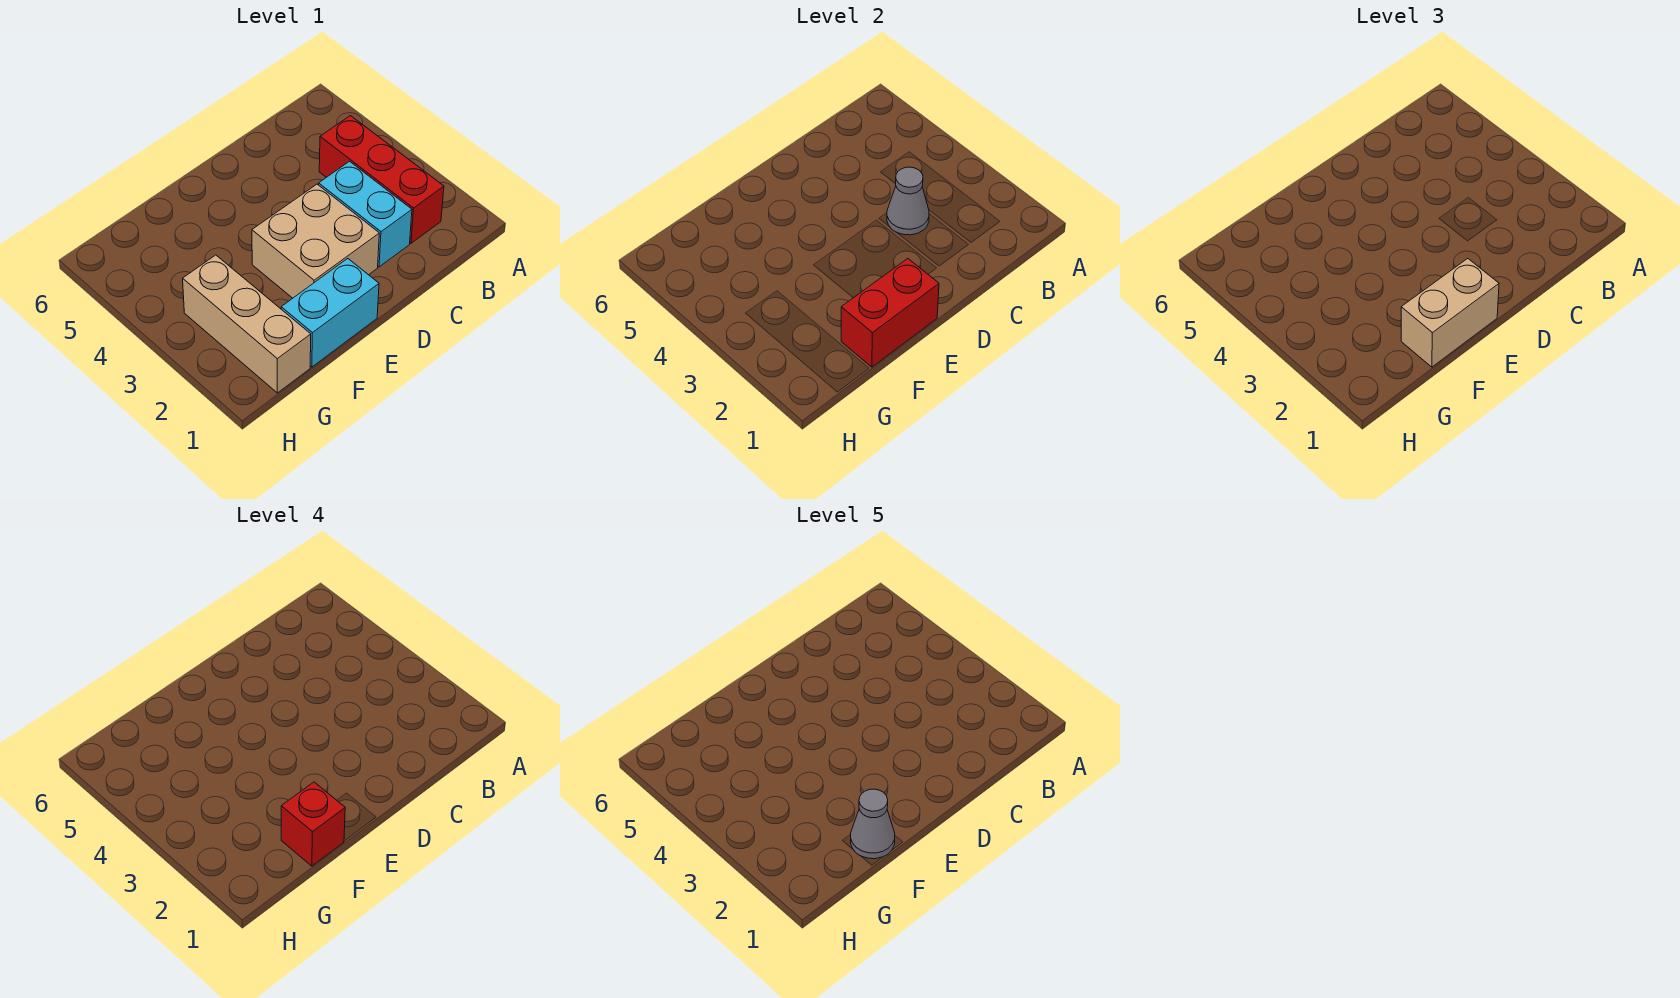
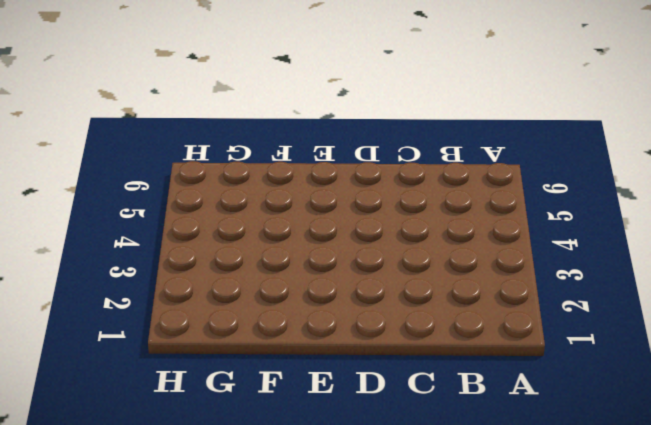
none -> red brick B2:B4 level 1
none -> cyan brick C2:C3 level 1

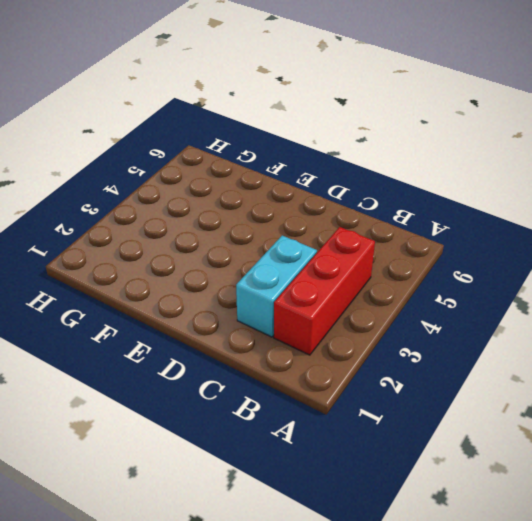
none -> tan brick D2:E3 level 1
none -> cyan brick E1:F1 level 1

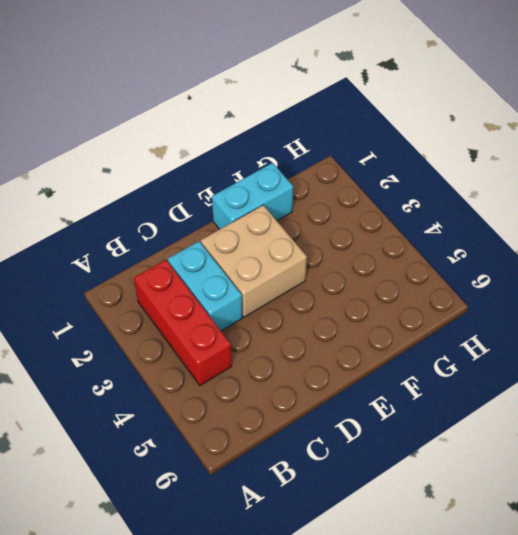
none -> tan brick G1:G3 level 1
none -> grey cone C3 level 2

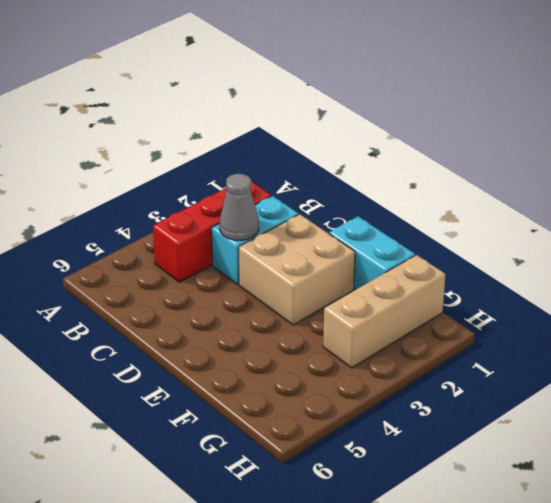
none -> red brick E1:F1 level 2
none -> tan brick E1:F1 level 3

